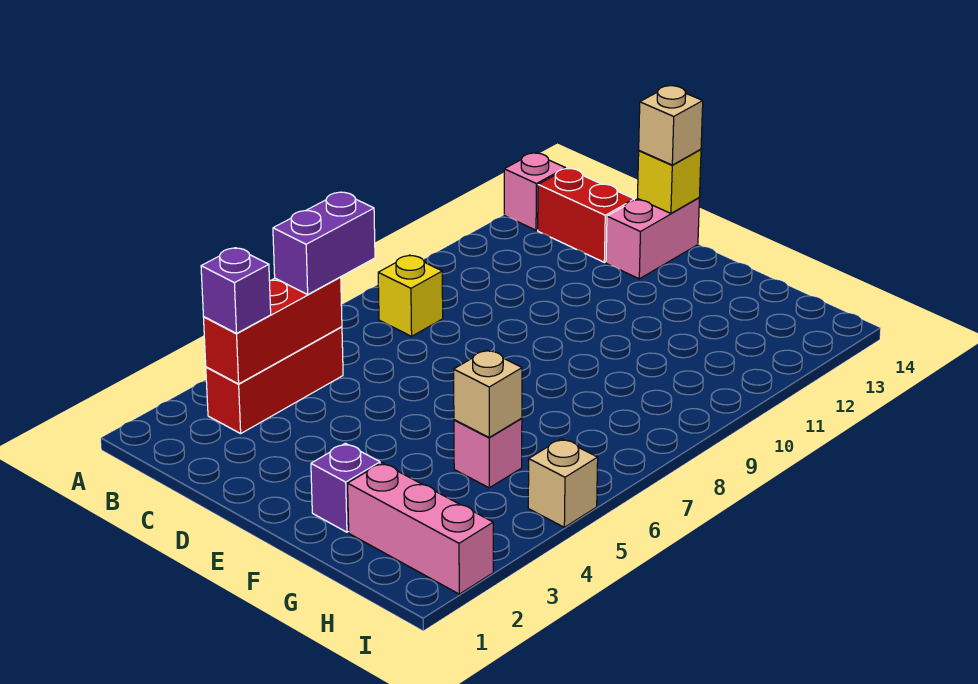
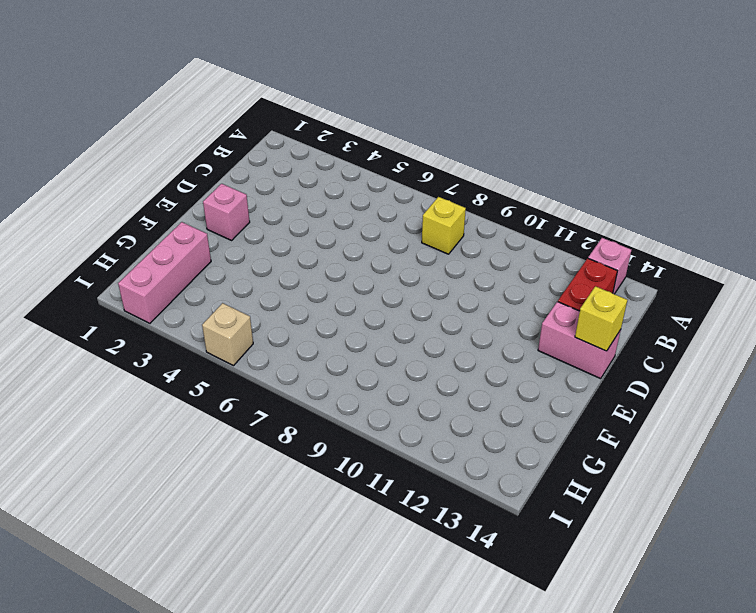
pink brick E2 level 1 -> pink brick G5 level 1
none -> red brick B3:B5 level 1
none -> purple brick F2 level 1
none -> red brick B3:B5 level 2

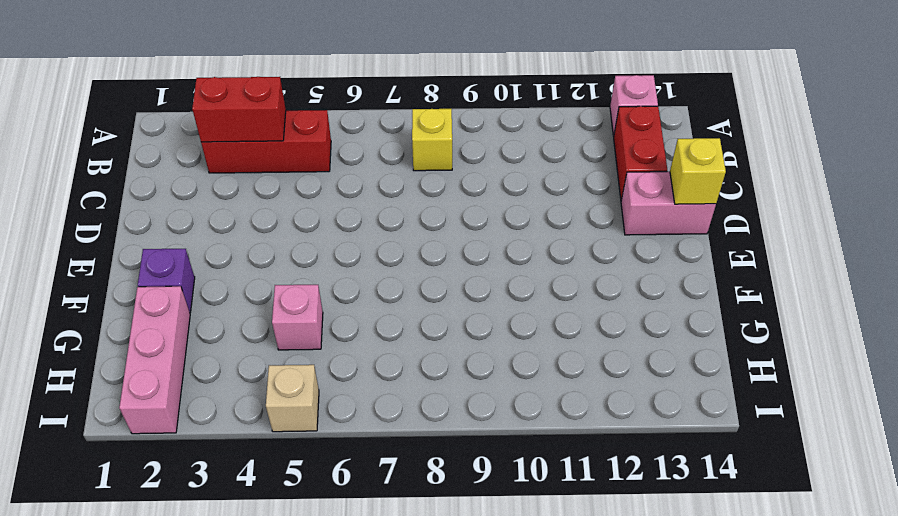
red brick B3:B4 level 2 -> red brick B3:B5 level 2
none -> tan brick G5 level 2
none -> purple brick B3 level 3
none -> purple brick B5:B6 level 3

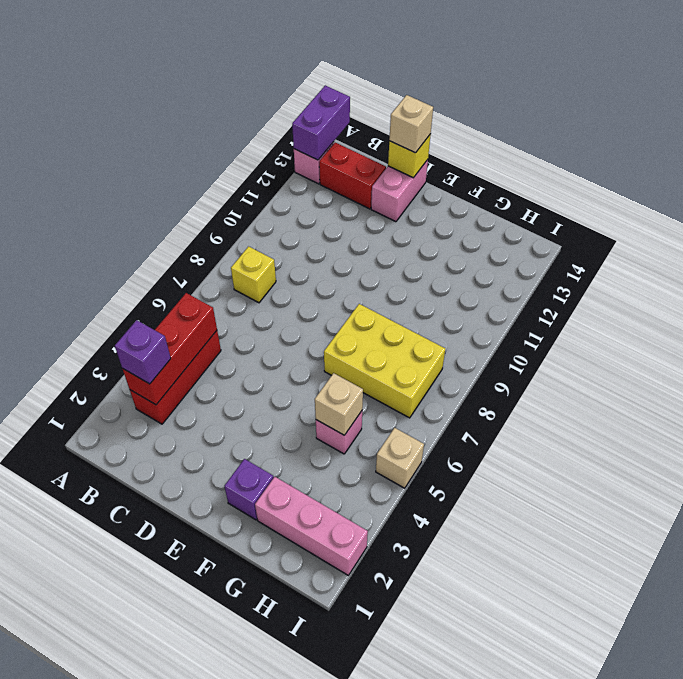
purple brick A13:A14 level 2 -> purple brick B5:B6 level 3
yellow brick F7:H8 level 1 -> none

